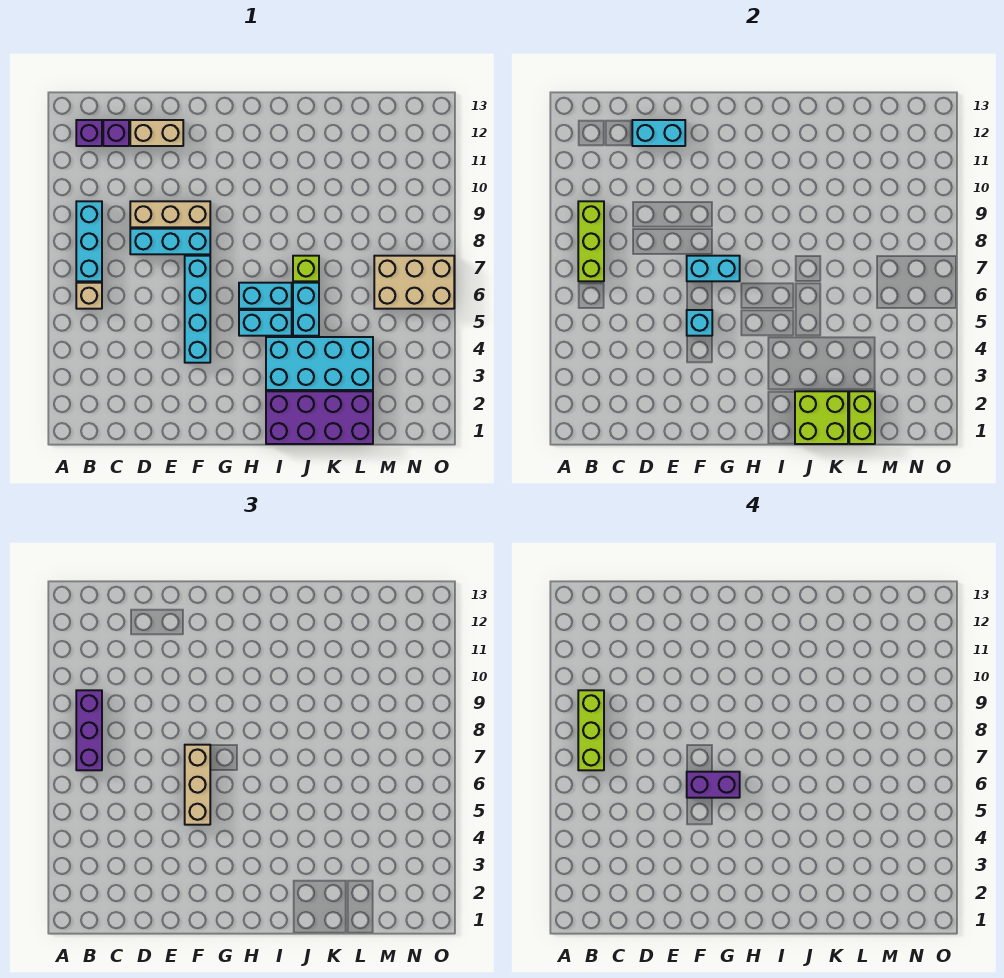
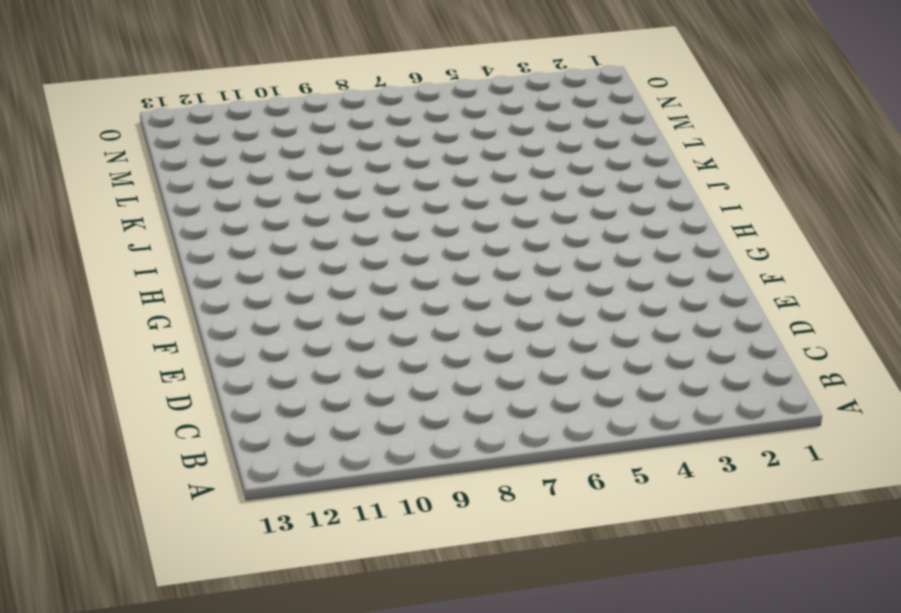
none -> tan brick B6 level 1
none -> cyan brick B7:B9 level 1
none -> purple brick B12 level 1

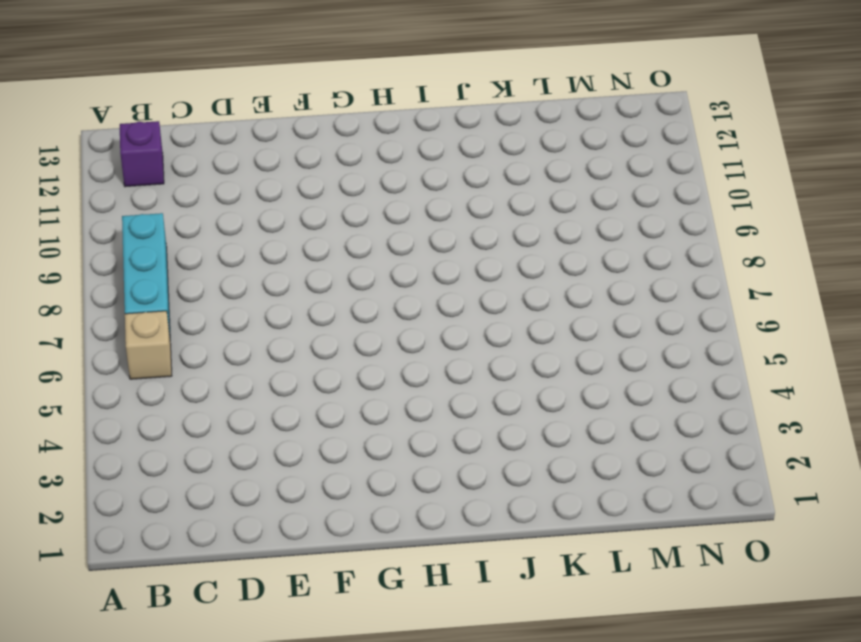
none -> purple brick C12 level 1
none -> cyan brick D8:F8 level 1
none -> tan brick D9:F9 level 1

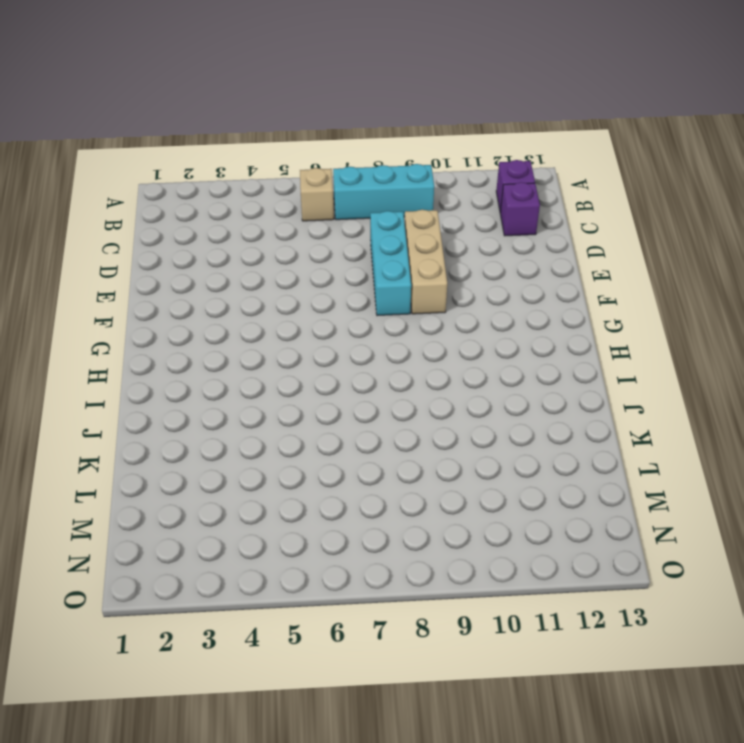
none -> tan brick D12:E12 level 1
none -> cyan brick F4:F7 level 1
none -> cyan brick H5:I5 level 1

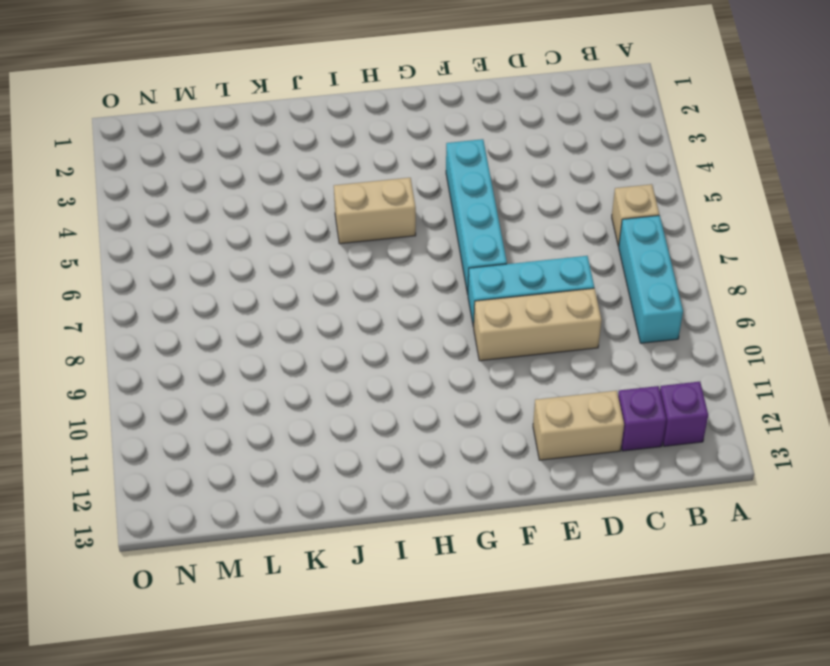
tan brick H5:I5 level 1 -> cyan brick H5:I5 level 1
none -> cyan brick H6:I6 level 1
none -> purple brick I1:L2 level 1
none -> cyan brick I3:L4 level 1

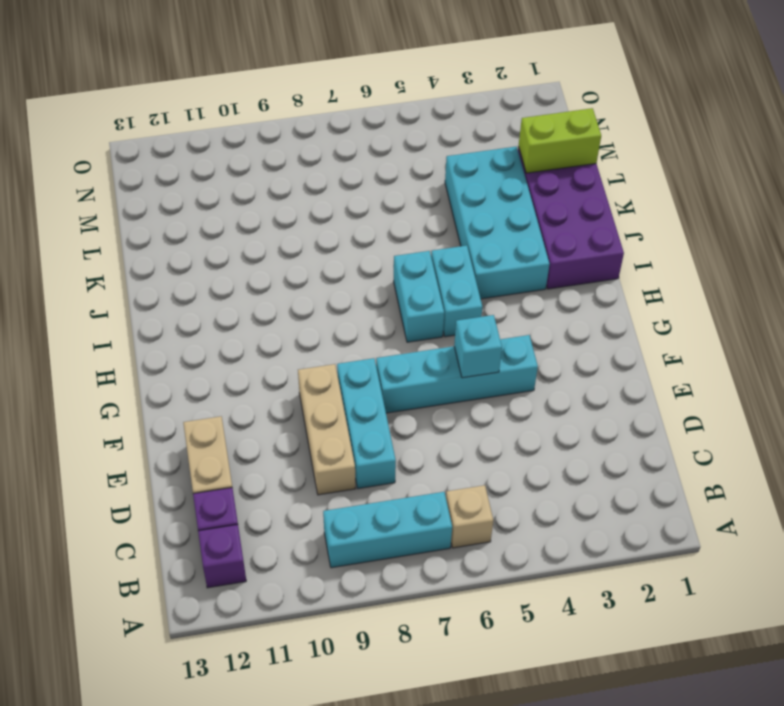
none -> cyan brick J5:J6 level 1
none -> lime brick J7 level 1
none -> tan brick M6:O7 level 1

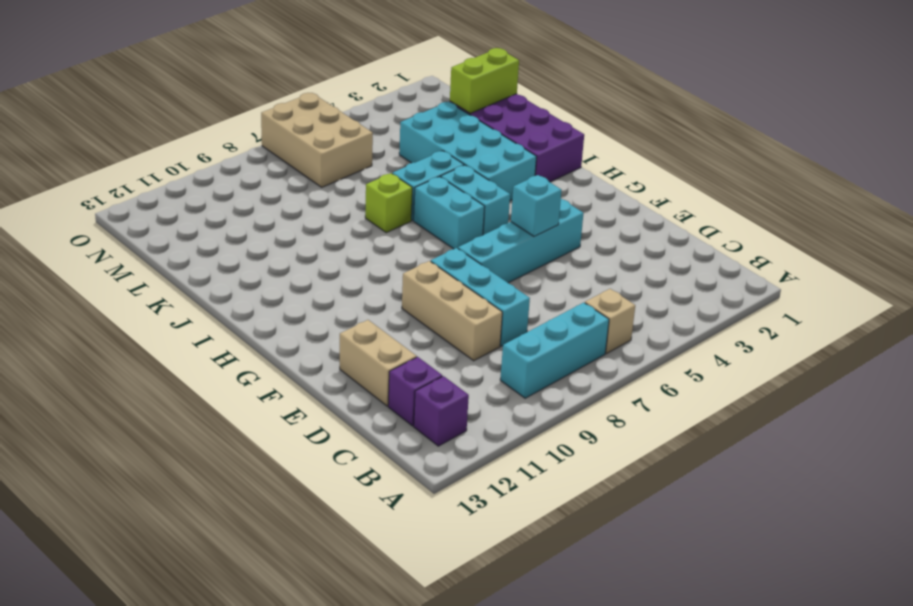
none -> lime brick B7:B9 level 2
none -> cyan brick D12:E12 level 2
none -> cyan brick F7:G7 level 2

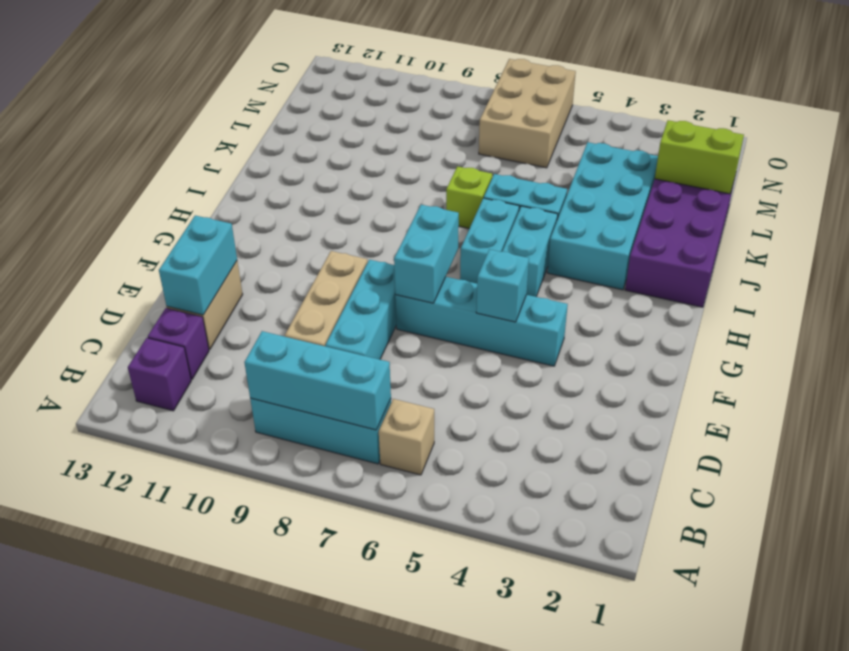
cyan brick B7:B9 level 2 -> lime brick B7:B9 level 2
none -> lime brick J1:K2 level 2
none -> purple brick B7:B9 level 3
none -> tan brick F5:F7 level 3

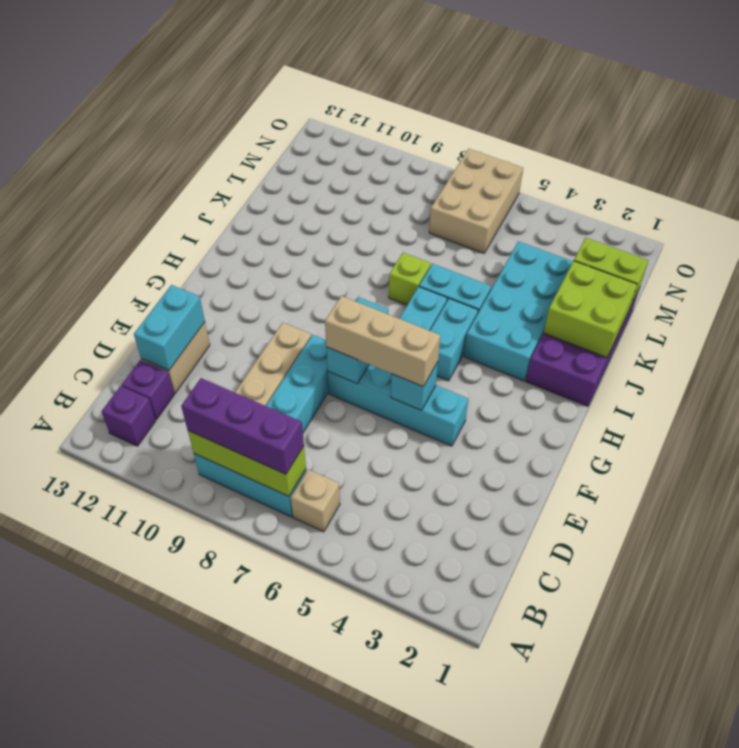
none -> lime brick B7:B9 level 4
none -> purple brick F6:G6 level 4

